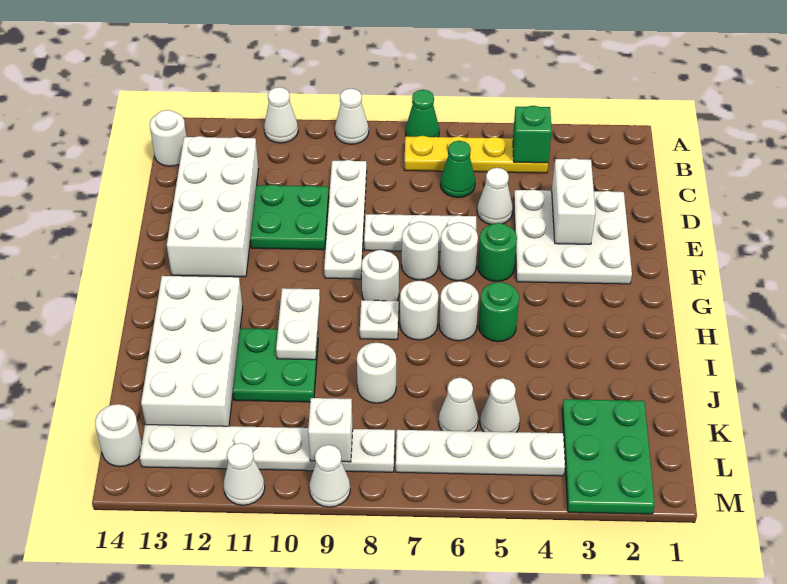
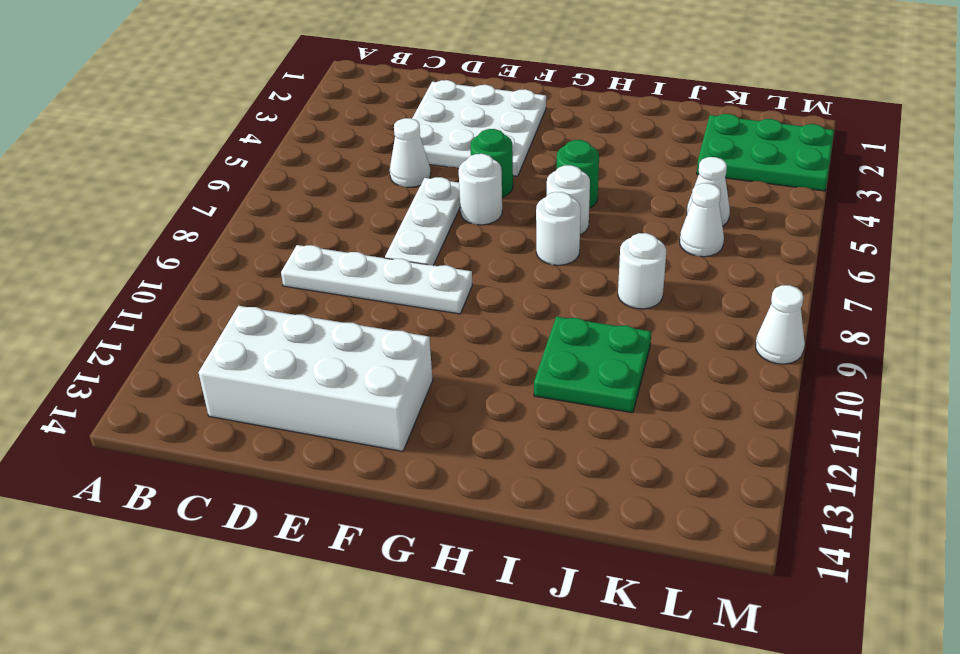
none -> green cone A7 level 1
none -> white cone A9 level 1
none -> white cone A11 level 1
none -> yellow plate B4:B7 level 1

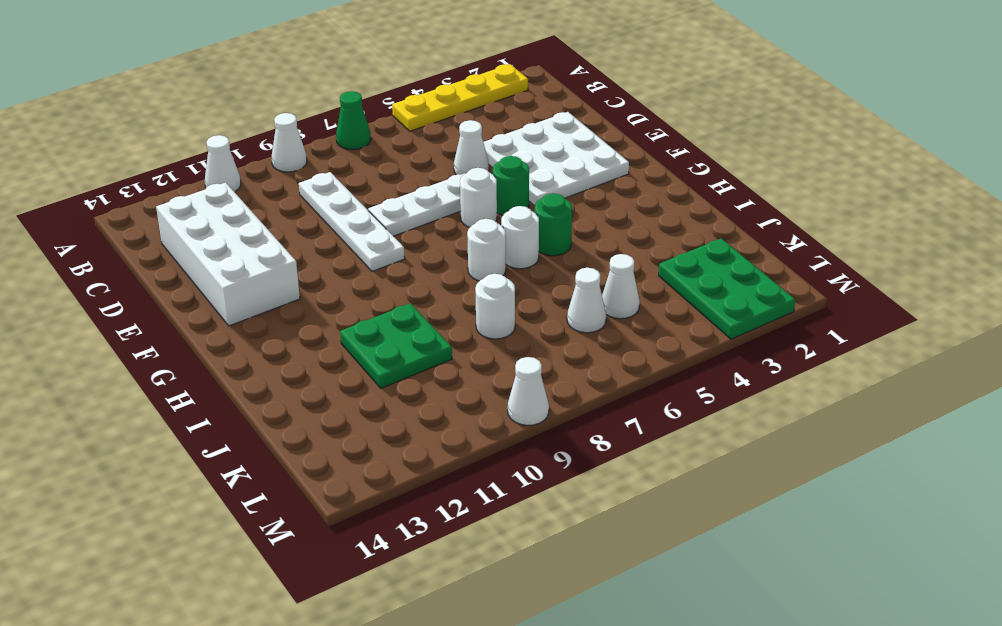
yellow plate A2:A5 level 1 -> yellow plate B4:B7 level 1
none -> white round brick B14 level 1
none -> green cone C6 level 1
none -> green plate D10:E11 level 1
none -> white round brick F7 level 1

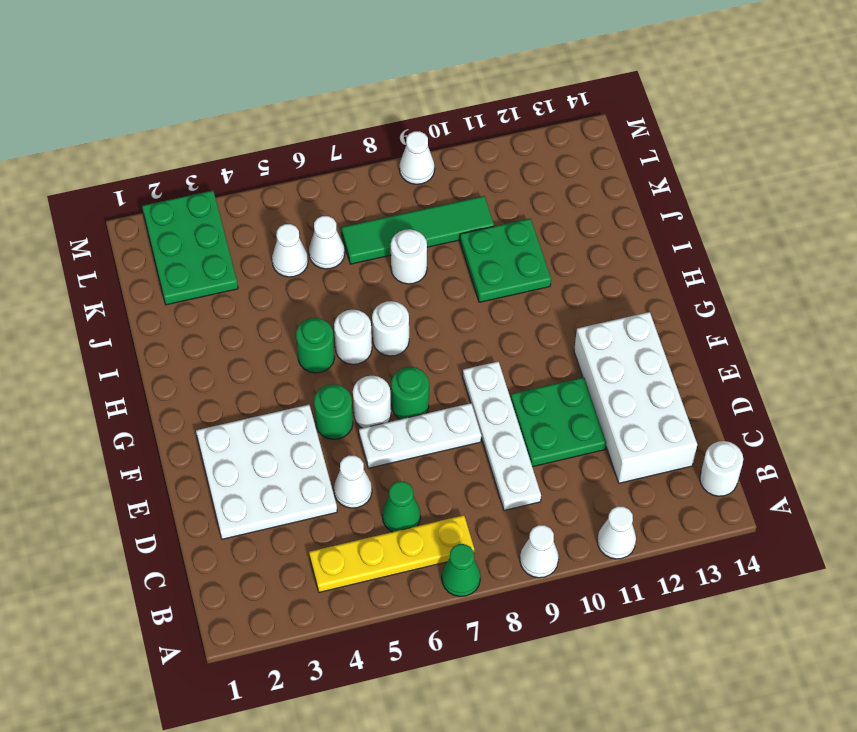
green round brick F7 level 1 -> white round brick F7 level 1
green tile K7:K10 level 1 -> none
none -> white round brick G8 level 1
none -> white plate H8 level 1
none -> white brick H12:K13 level 1
none -> white plate L4:L7 level 1

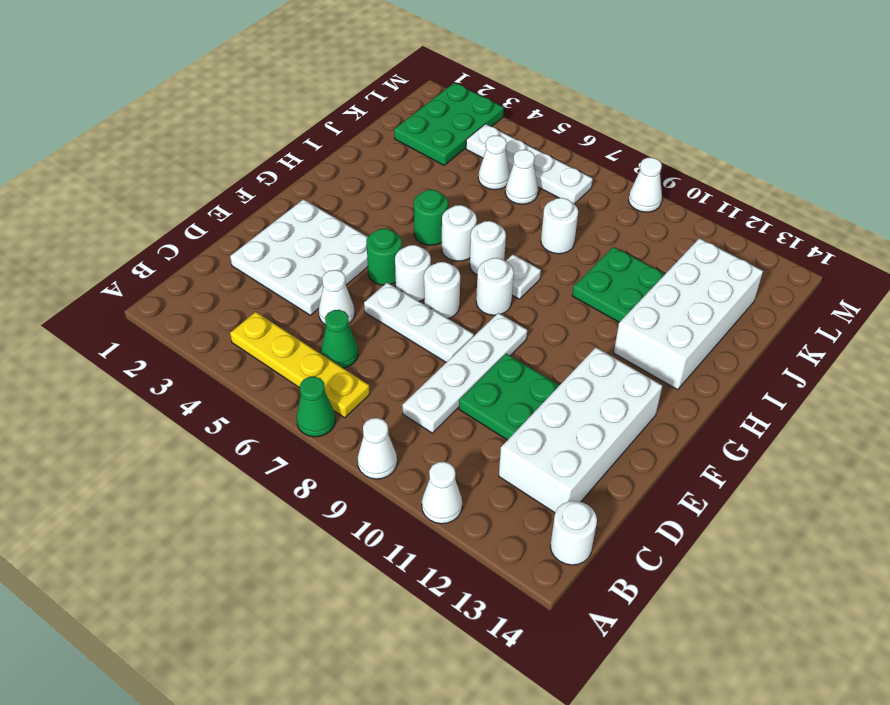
none -> white plate L8:L13 level 1
none -> white round brick L14 level 1
none -> white cone M11 level 1
none -> green brick B4 level 2

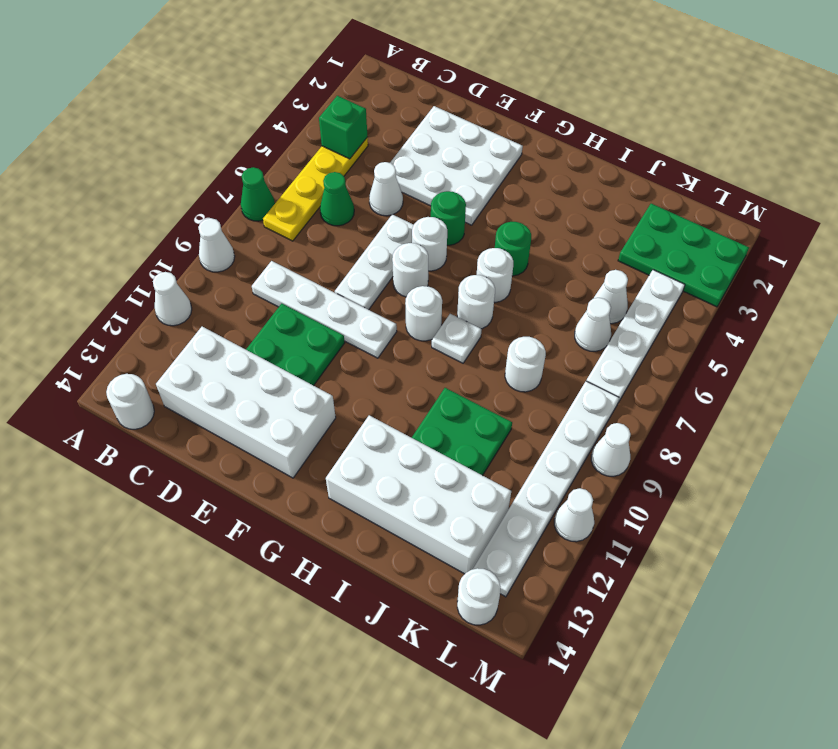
none -> white brick D3:E3 level 2
none -> white plate H10:I10 level 2
none -> white brick L9 level 2

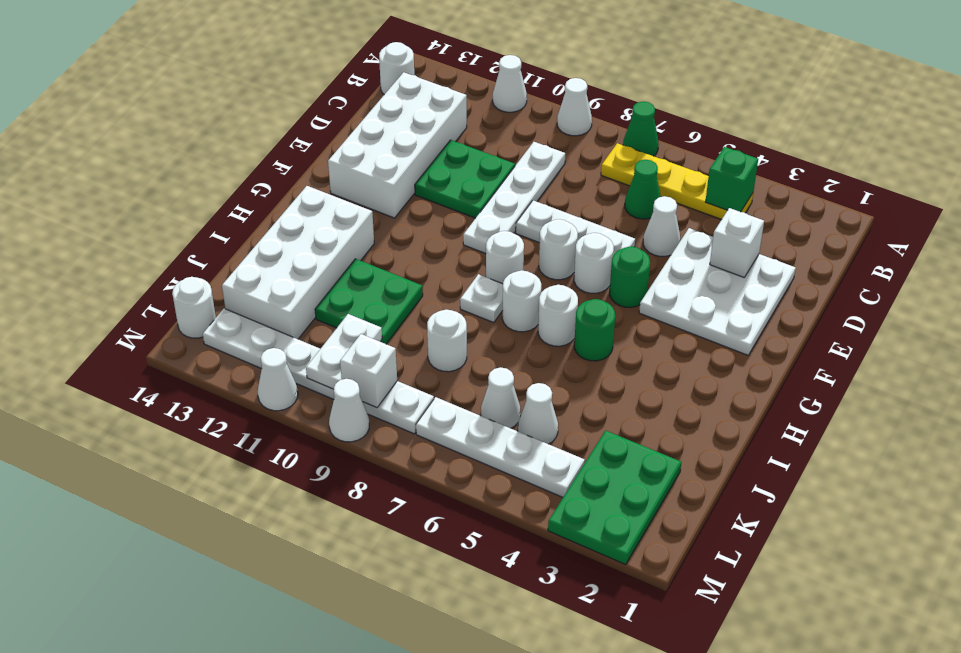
white brick D3 level 2 -> white brick D3:E3 level 2
white plate K10:L10 level 2 -> white plate H10:I10 level 2

